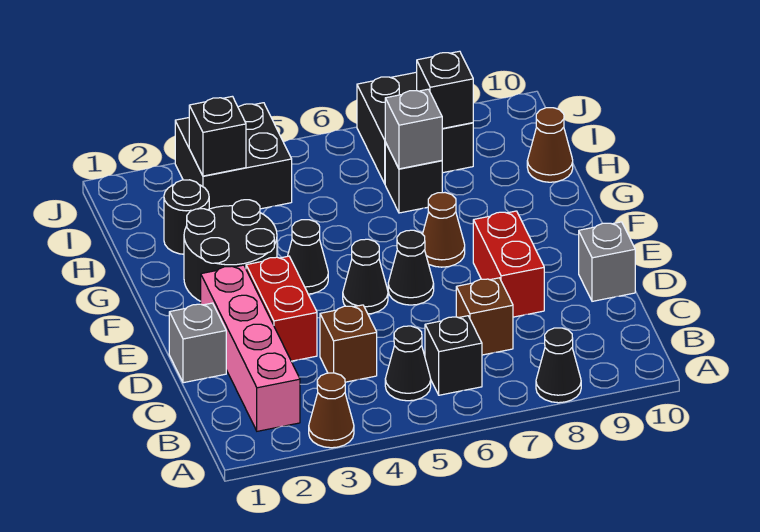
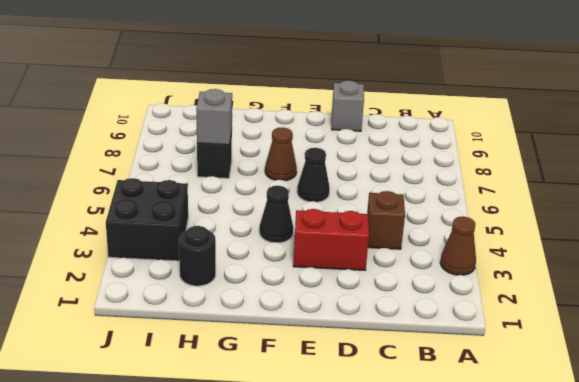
none -> black cone A8 level 1
none -> pink brick B2:E2 level 1
none -> black cone B5 level 1

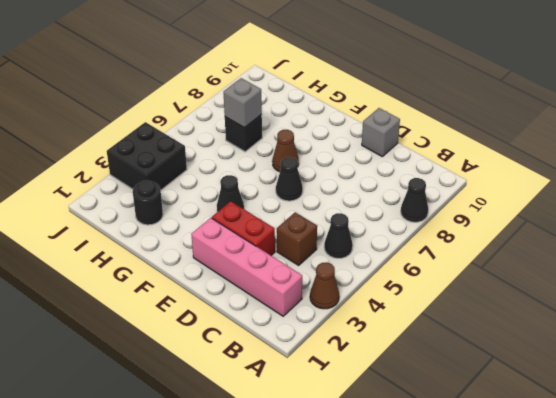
none -> black brick B6 level 1
none -> brown brick C7 level 1
none -> grey brick D1 level 1

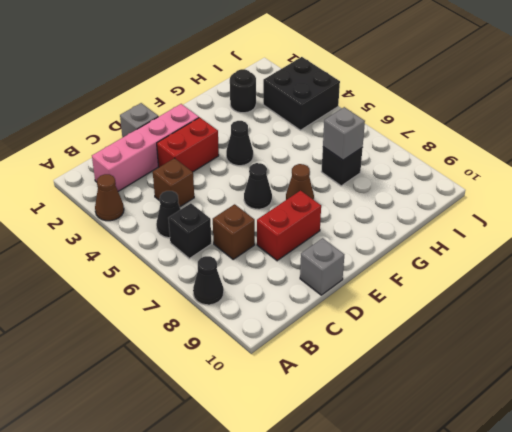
none -> black cone E5 level 1
none -> black round brick F2:G3 level 1
none -> brown cone H10 level 1

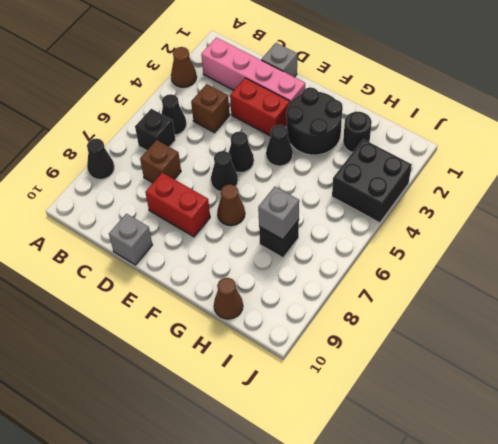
none -> black brick I7:J8 level 1
none -> black brick I3 level 2
none -> black brick I8 level 2

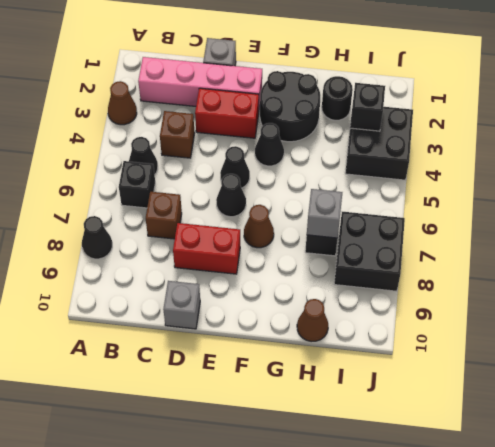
none -> black brick I8 level 2

